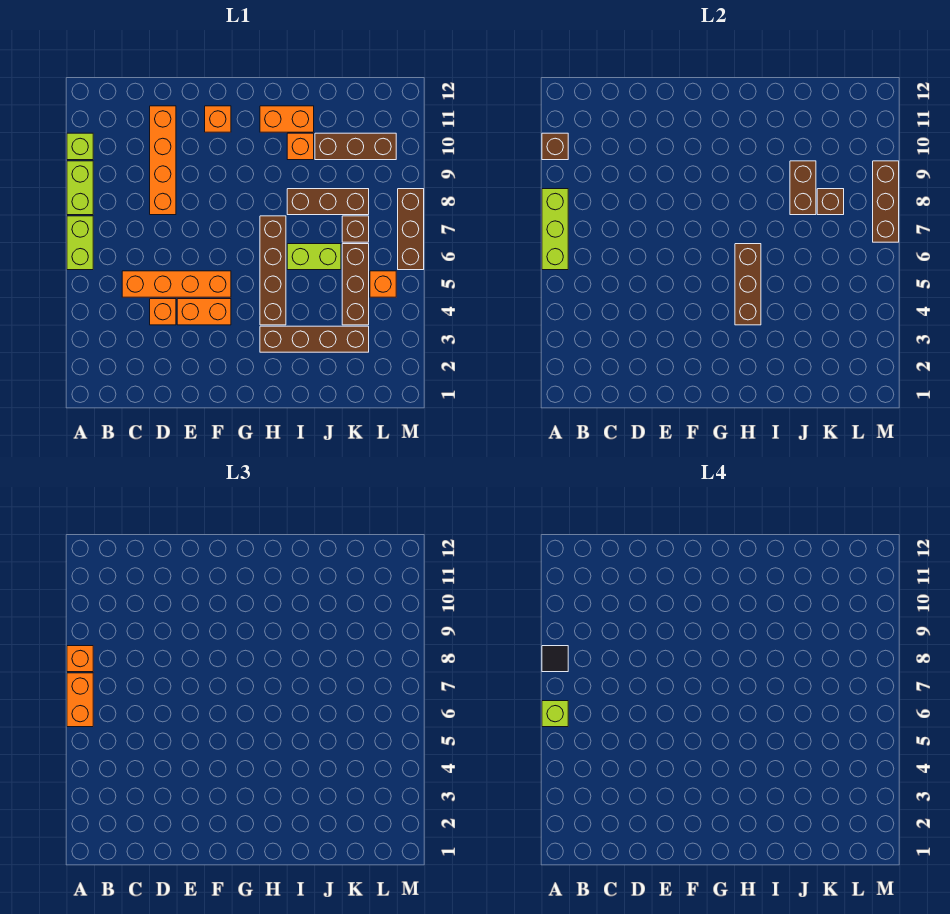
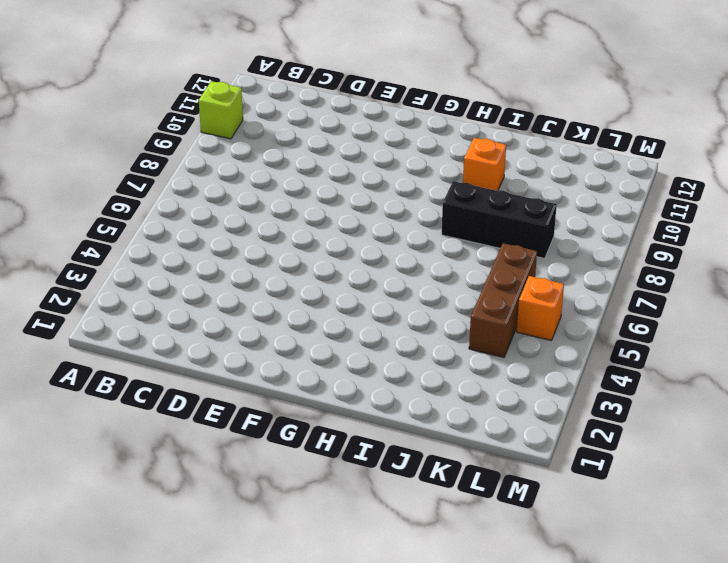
black brick I8:K8 level 1 -> brown brick I8:K8 level 1
none -> lime brick A6:A7 level 1
none -> lime brick A8:A9 level 1
none -> orange brick C5:F5 level 1

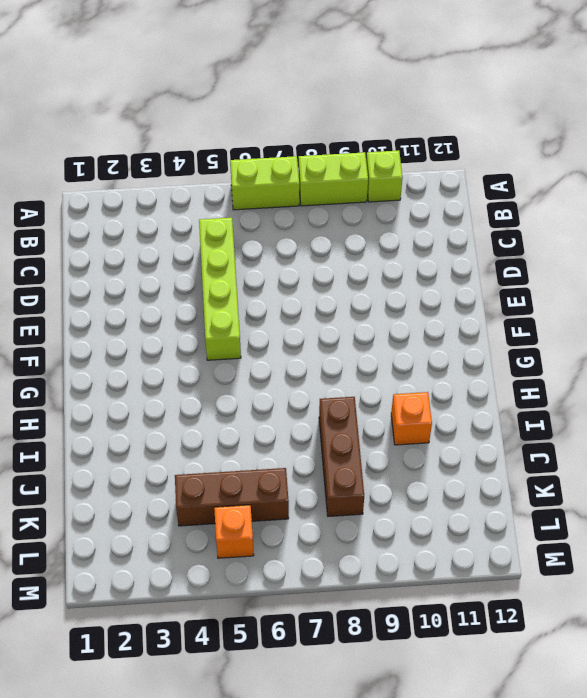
lime brick C5:F5 level 1 -> orange brick C5:F5 level 1
none -> orange brick D4 level 1
none -> orange brick D8:D11 level 1
none -> orange brick E4:F4 level 1

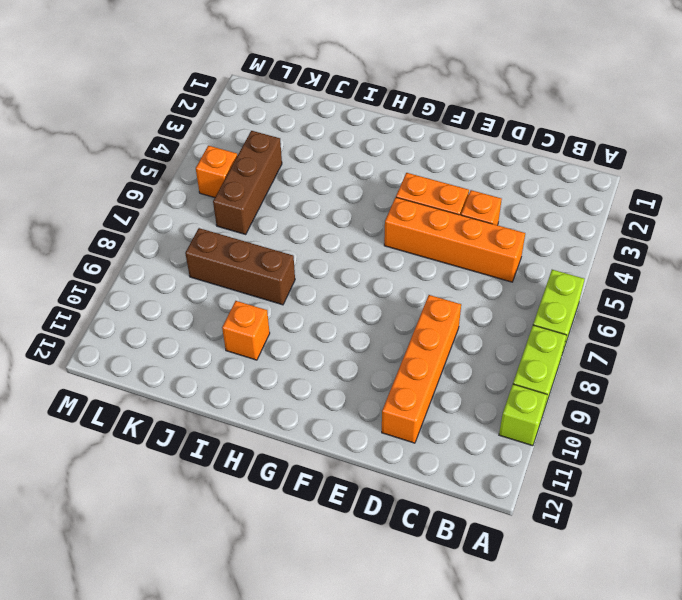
none -> orange brick F11 level 1
none -> brown brick H3:K3 level 1
none -> brown brick H4:H7 level 1

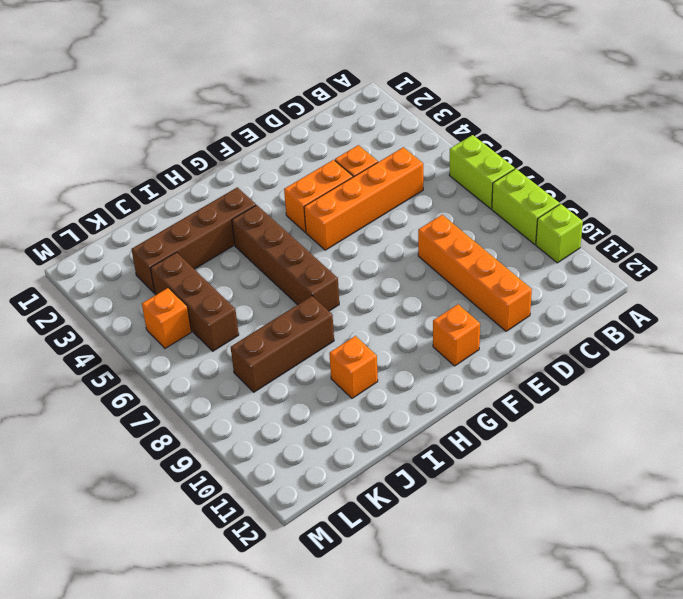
none -> orange brick H11:I11 level 1
none -> lime brick I6:J6 level 1
none -> brown brick J10:L10 level 1

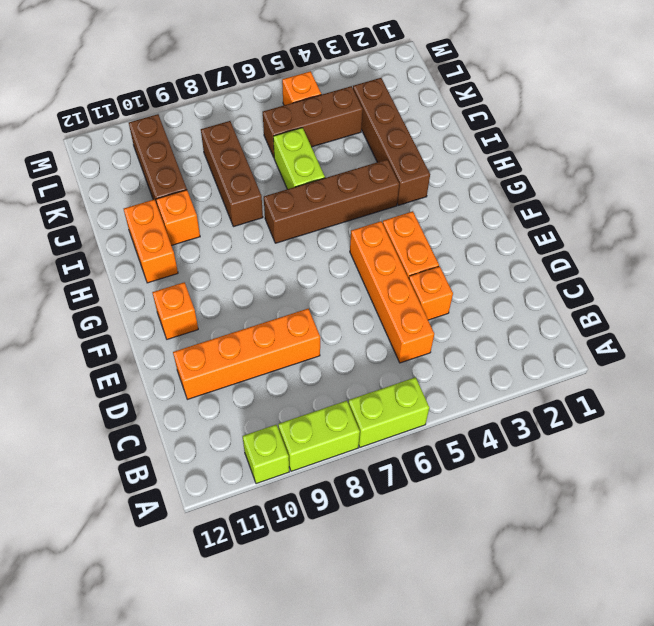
none -> brown brick K7 level 1
none -> brown brick M6:M8 level 1
none -> lime brick A6:A8 level 2

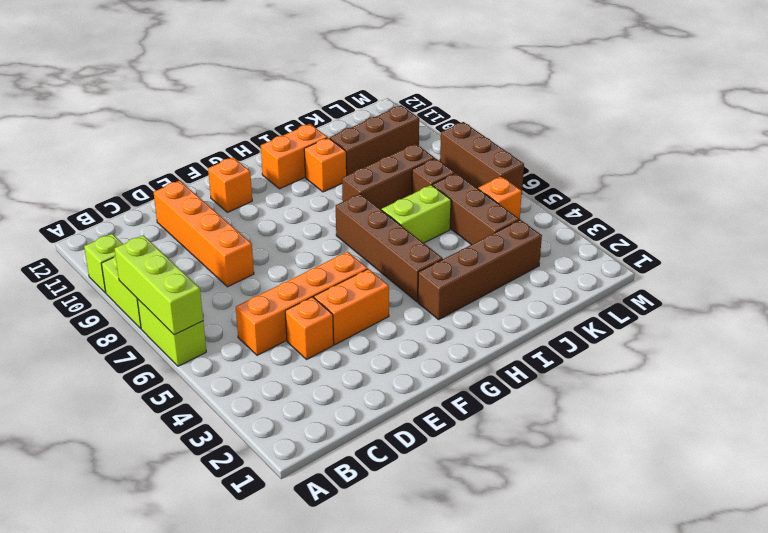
none -> brown brick A10 level 2
none -> brown brick H4:H6 level 2
none -> brown brick J8:J9 level 2

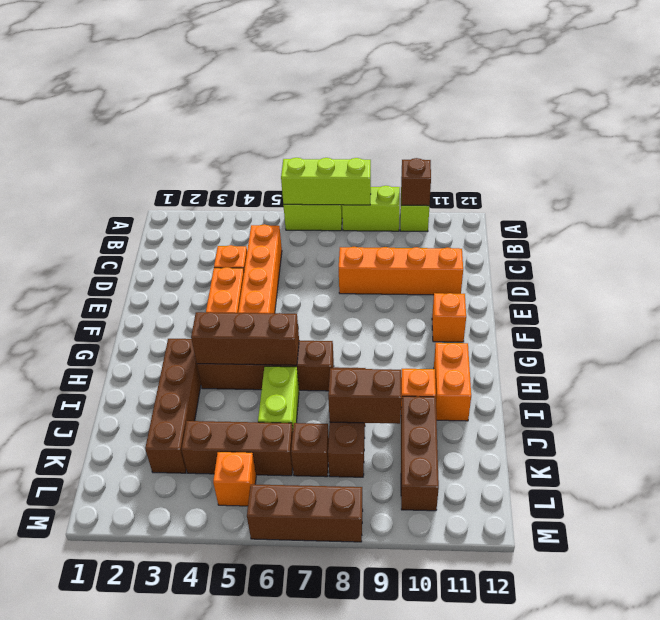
none -> brown brick K8 level 2
none -> brown brick M7:M9 level 2
none -> orange brick A6:A7 level 3

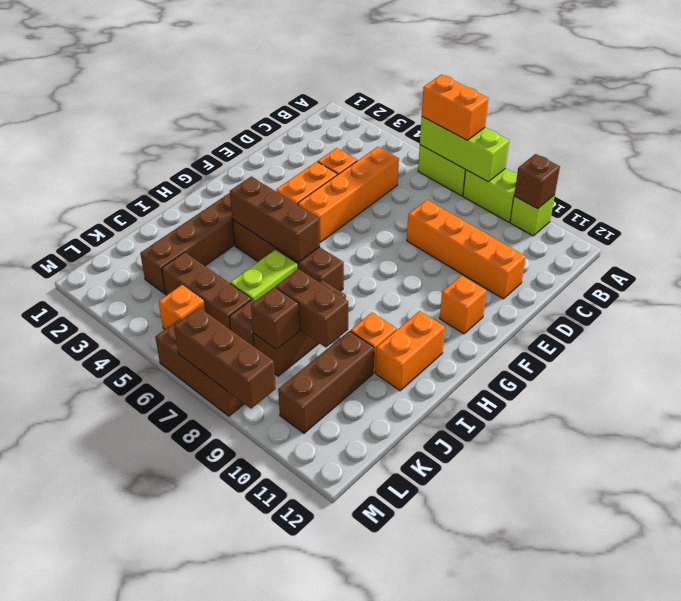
none -> orange brick A8 level 3
none -> lime brick A6 level 4
none -> black tile A8 level 4

